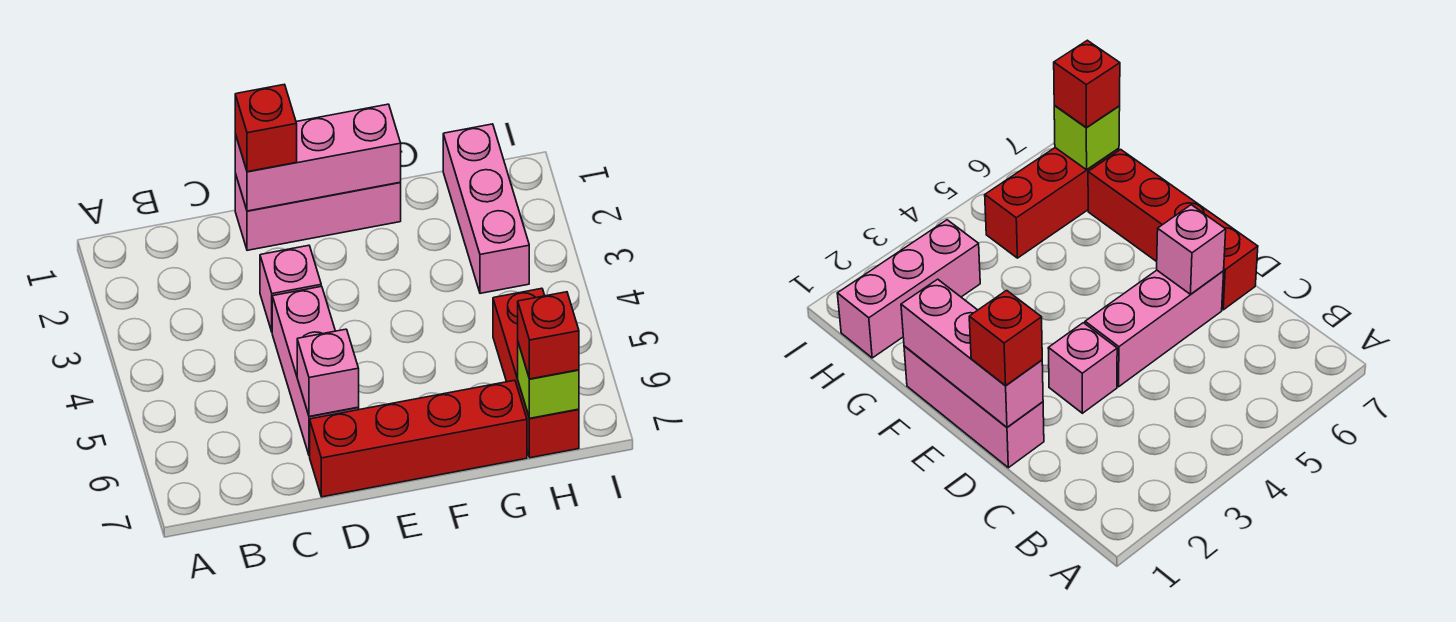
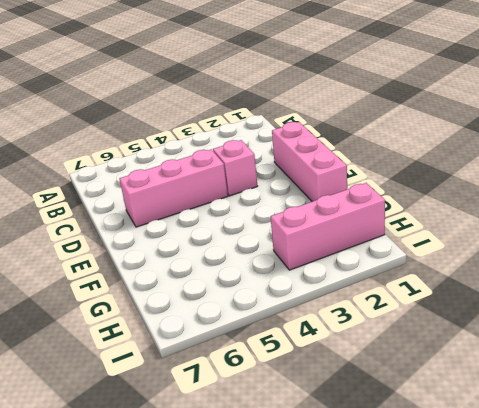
none -> red brick D7:G7 level 1
none -> red brick H5:H7 level 1

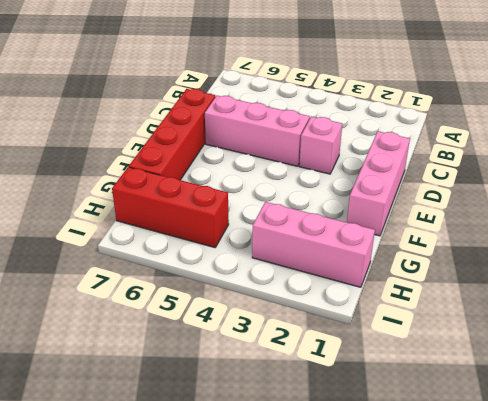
none -> pink brick D1:F1 level 2
none -> pink brick D6 level 2

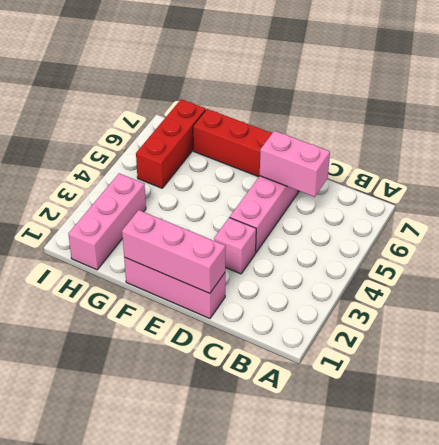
pink brick C6:D6 level 2 -> pink brick D6 level 2
none -> lime brick H7 level 2
none -> red brick D1 level 3

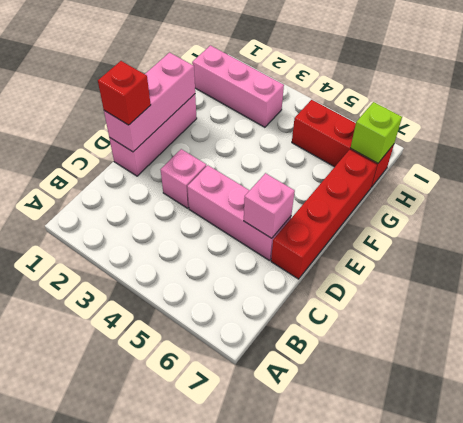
none -> red brick H7 level 3

